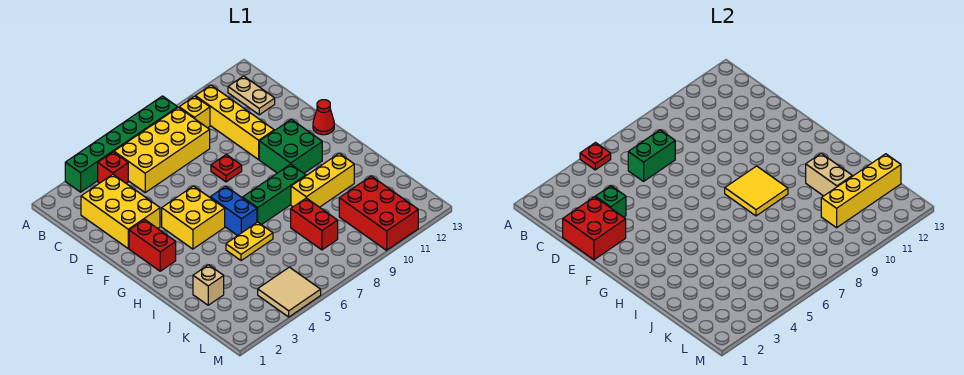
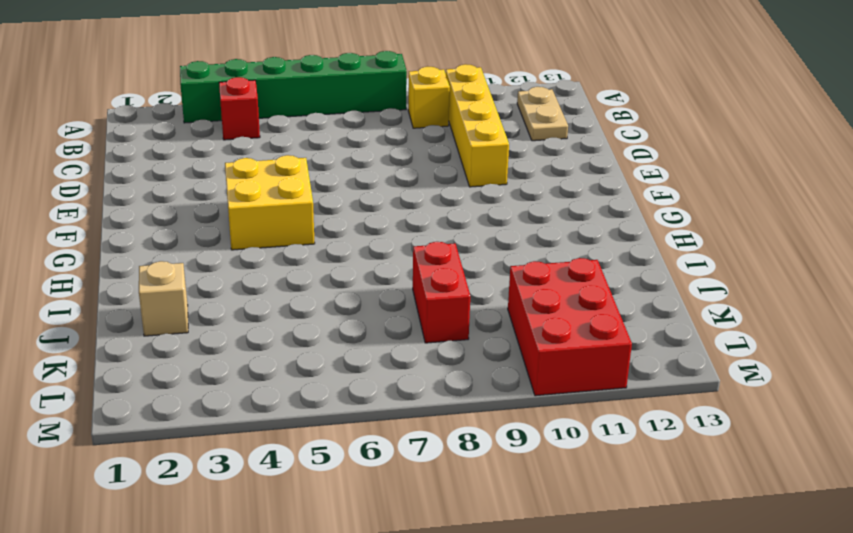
none -> yellow brick B5:C8 level 1
none -> yellow brick C2:E3 level 1
none -> red plate E8 level 1

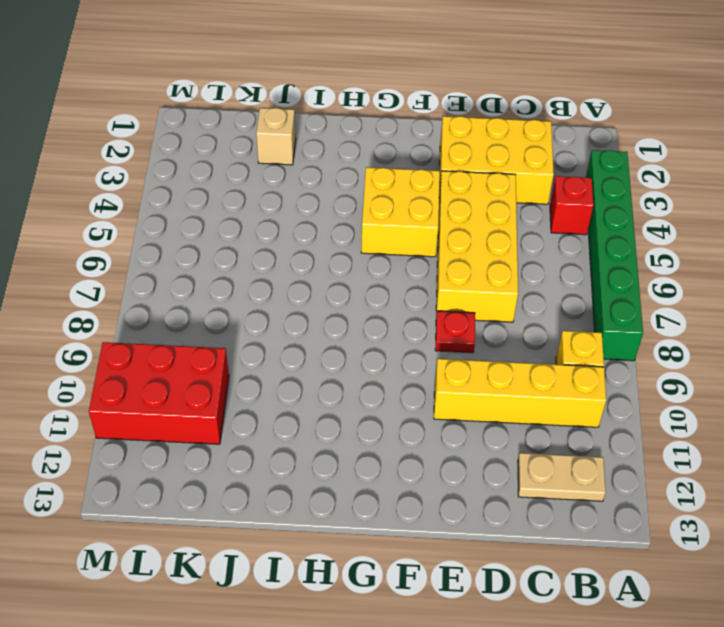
yellow brick D4:E7 level 1 -> yellow brick B5:C8 level 1
none -> red brick F2:G2 level 1
none -> green brick F10:G11 level 1
none -> red cone F13 level 1

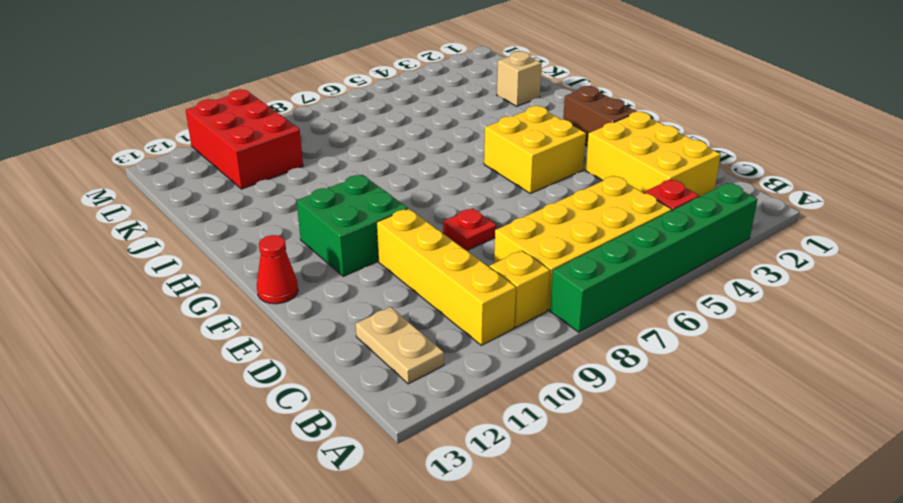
brown brick F2:G2 level 1 -> red brick F2:G2 level 1
none -> blue brick G6:H6 level 1
none -> green brick H7:H9 level 1
none -> yellow plate I5:I6 level 1

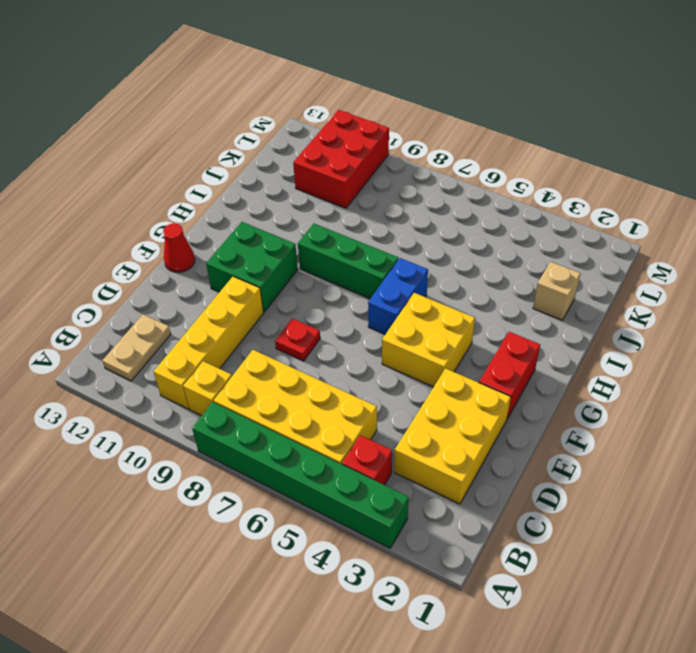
none -> yellow plate I5:I6 level 1
none -> yellow brick I9:I11 level 1
none -> red brick J8:K8 level 1

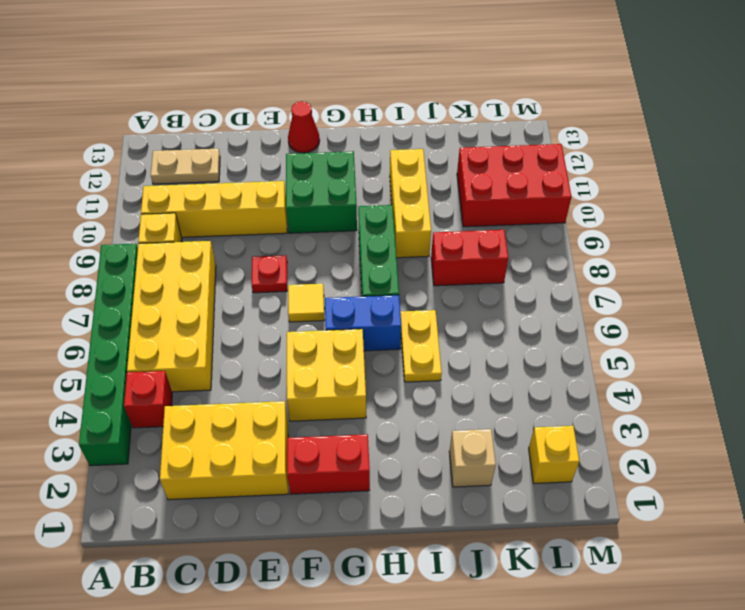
yellow tile F7 level 1 -> none
yellow brick L2 level 1 -> none
none -> tan tile L4:M5 level 1
none -> red plate A5 level 2
none -> green brick C6:C7 level 2

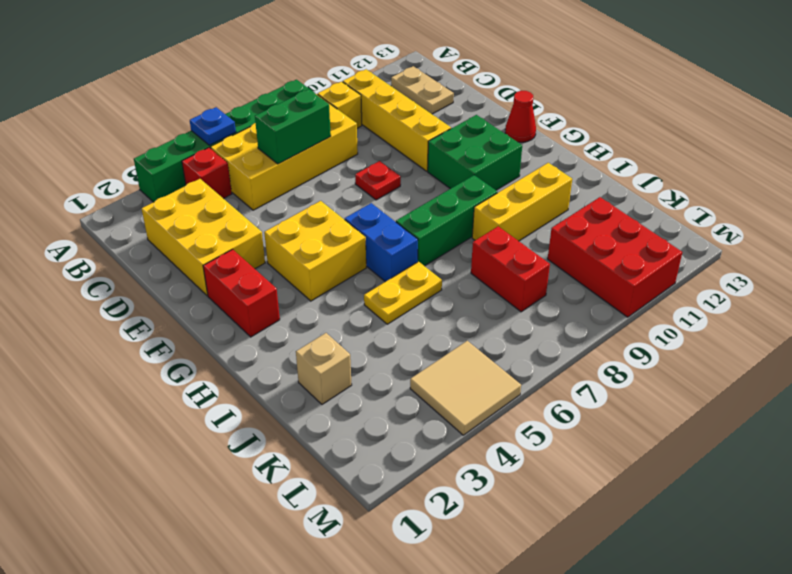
blue plate A5 level 2 -> red plate A5 level 2
none -> red brick D1:E2 level 2
none -> green brick D3 level 2
none -> yellow tile G8:H9 level 2

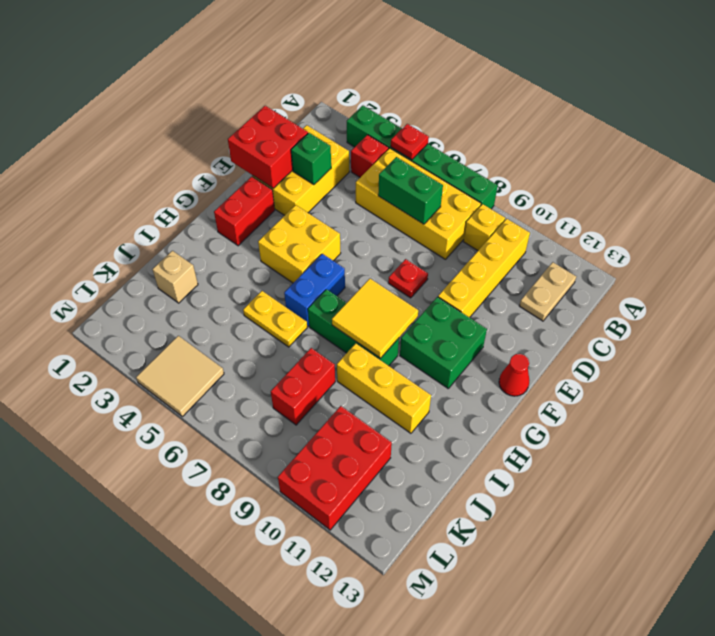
none -> tan brick I11:J11 level 2
none -> yellow brick K10:K13 level 2

